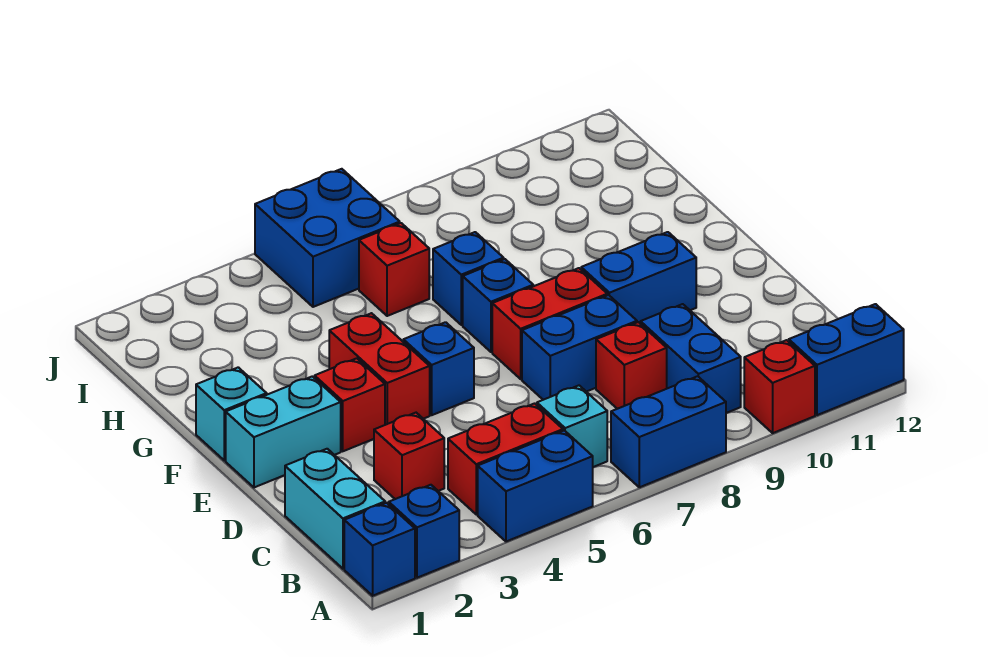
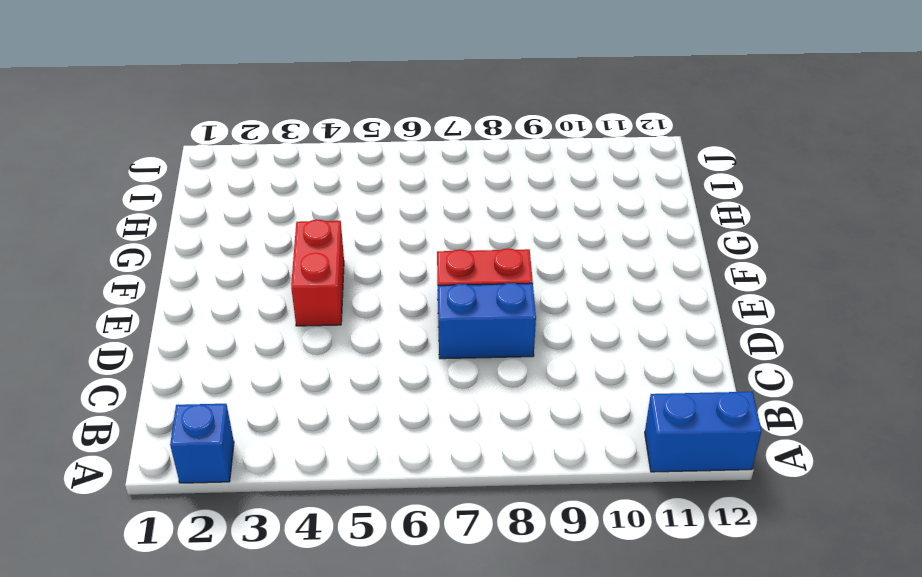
none -> blue brick A1 level 1
none -> blue brick A4:A5 level 1
none -> blue brick A7:A8 level 1

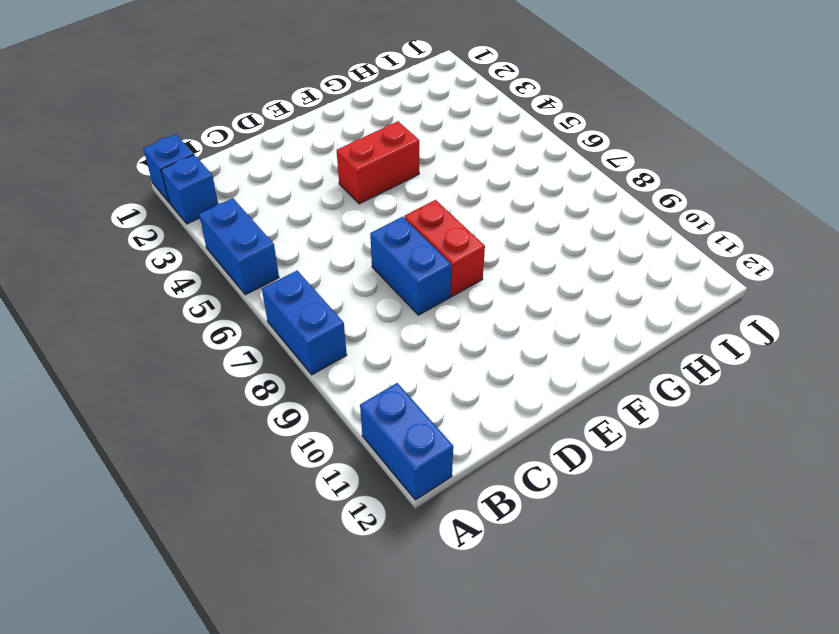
none -> red brick A10 level 1
none -> cyan brick B1:C1 level 1
none -> red brick B4:B5 level 1

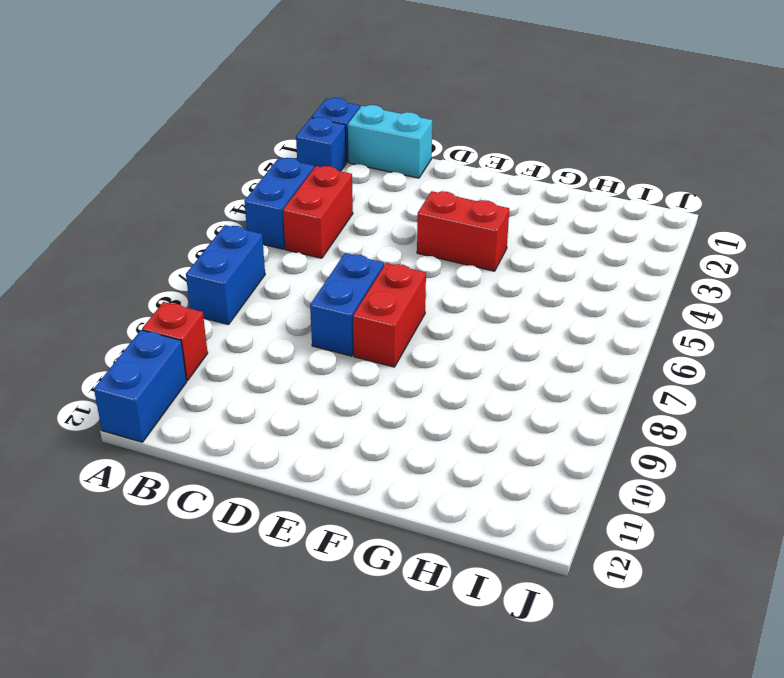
none -> cyan brick B6 level 1
none -> blue brick B9:C9 level 1
none -> red brick C3 level 1

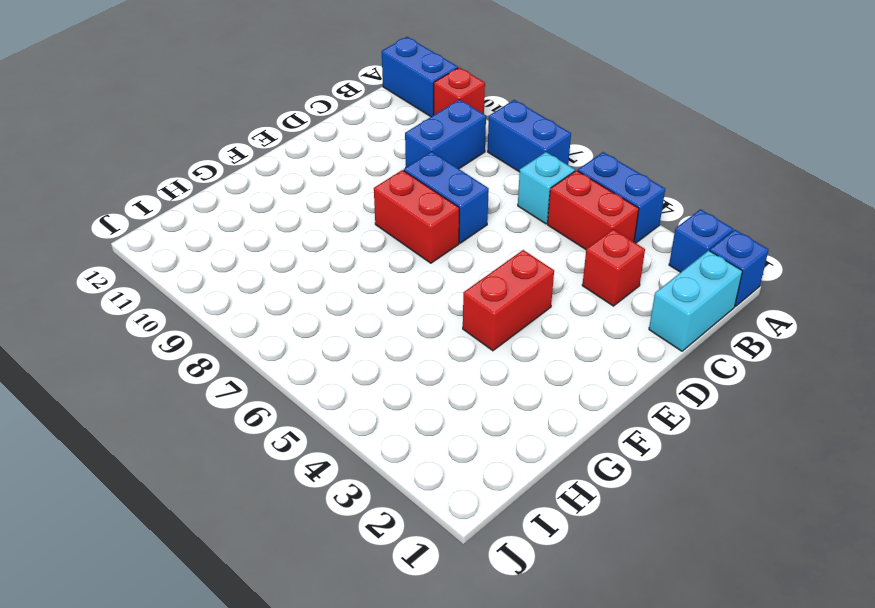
none -> red brick C8 level 1
none -> cyan brick E1:E2 level 1
none -> red brick E3 level 1

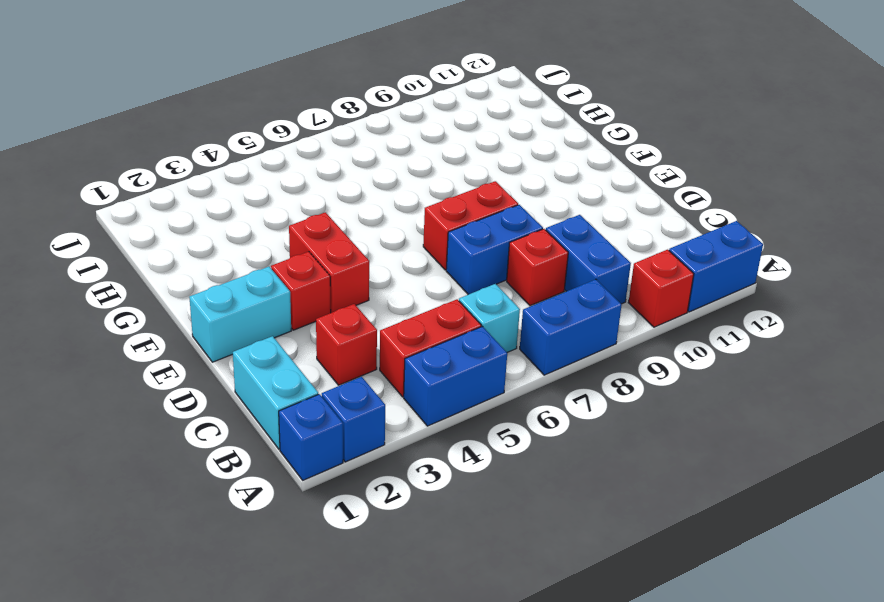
none -> blue brick E5 level 1
none -> blue brick E9:E10 level 1
none -> cyan brick F1 level 1

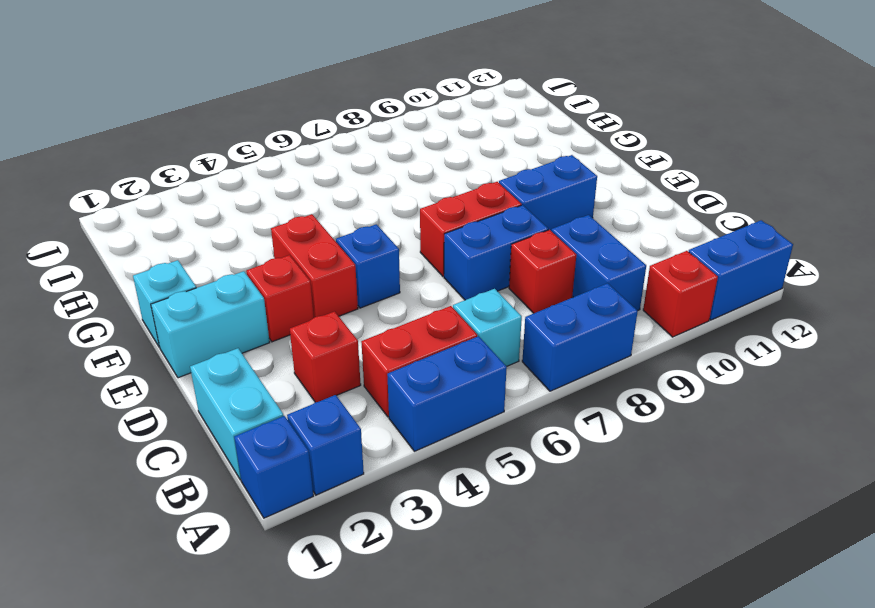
none -> blue brick F7 level 1
none -> blue brick G7 level 1
none -> red brick H6 level 1

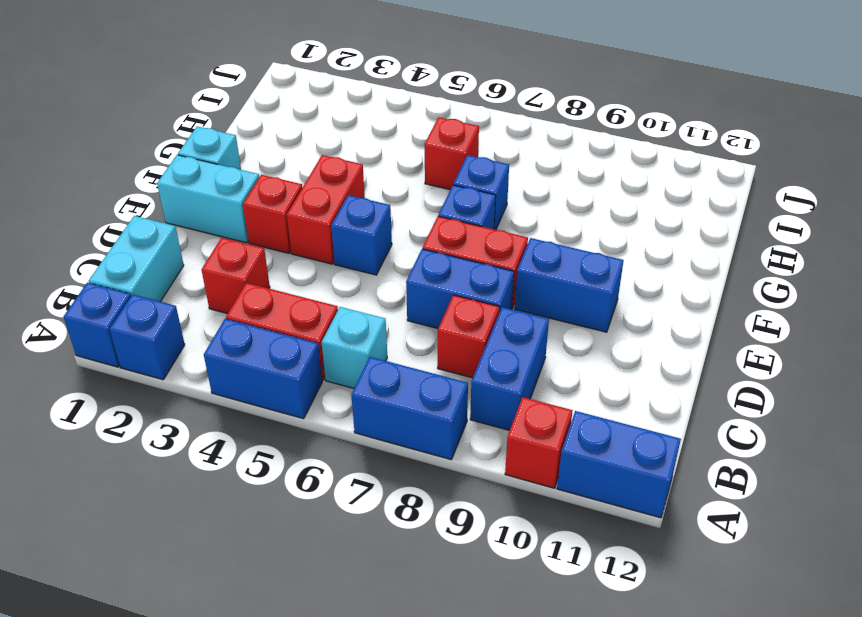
none -> blue brick I5:J6 level 1

